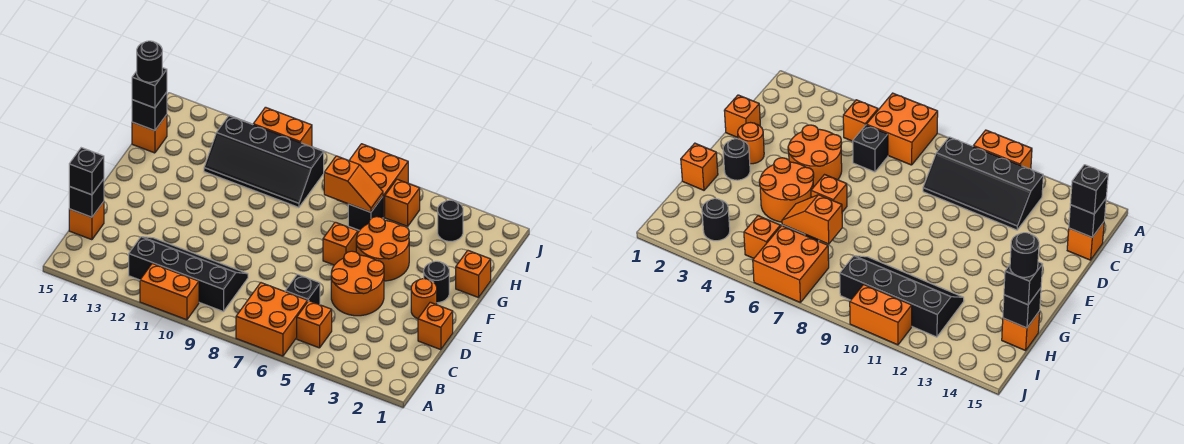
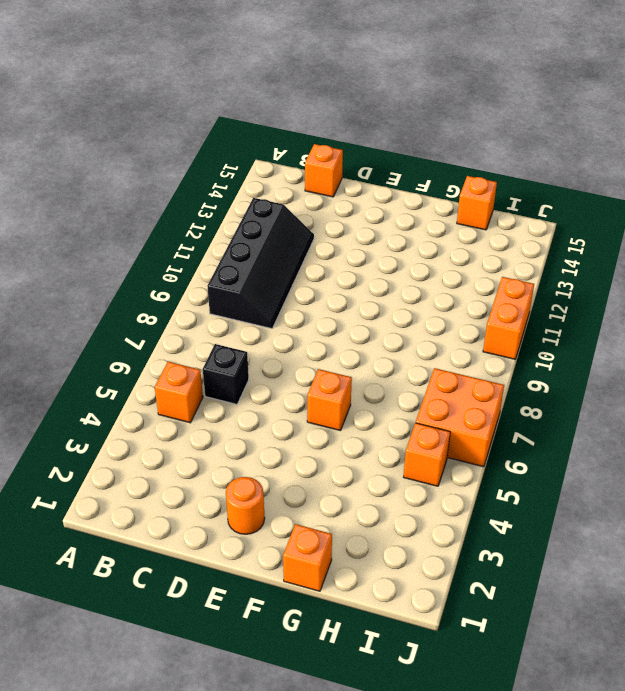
none -> orange brick A6:B7 level 1
none -> orange brick A10:A11 level 1
none -> orange brick D1 level 1

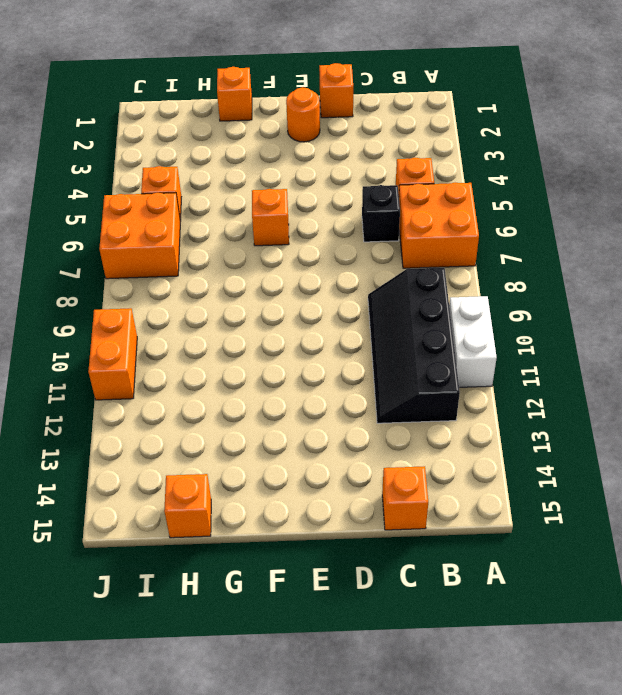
white brick A10:A11 level 1 -> orange brick A10:A11 level 1
none -> orange round brick D4:E5 level 1
none -> black round brick F2 level 1
none -> orange round brick F4:G5 level 1

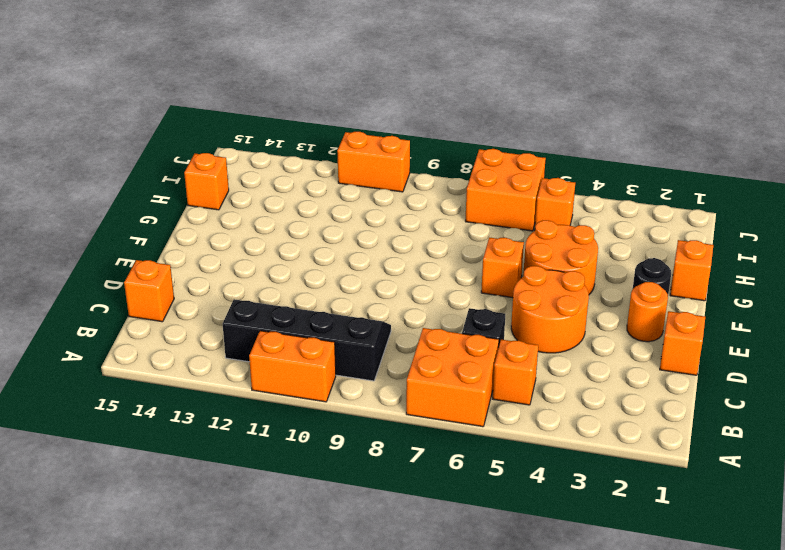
none -> black brick H6 level 1
none -> black slope H9:I12 level 1 top I
none -> black round brick I3 level 1

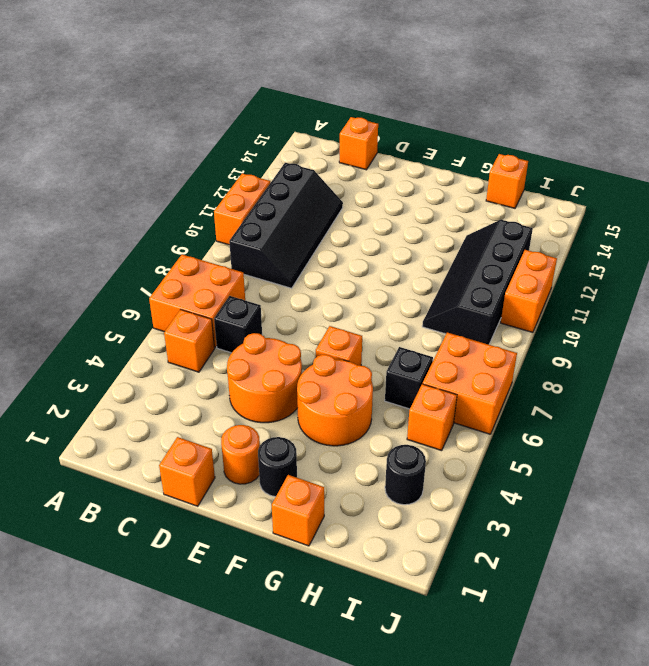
none -> black brick C15 level 2
none -> orange slope H6:H7 level 2 top 7
none -> black brick H15 level 2

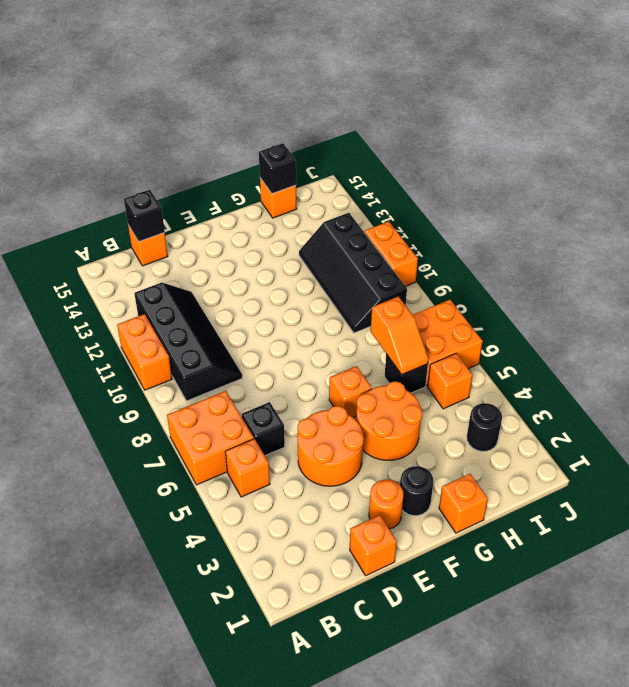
none -> black brick C15 level 3
none -> black brick H15 level 3
none -> black round brick H15 level 4

